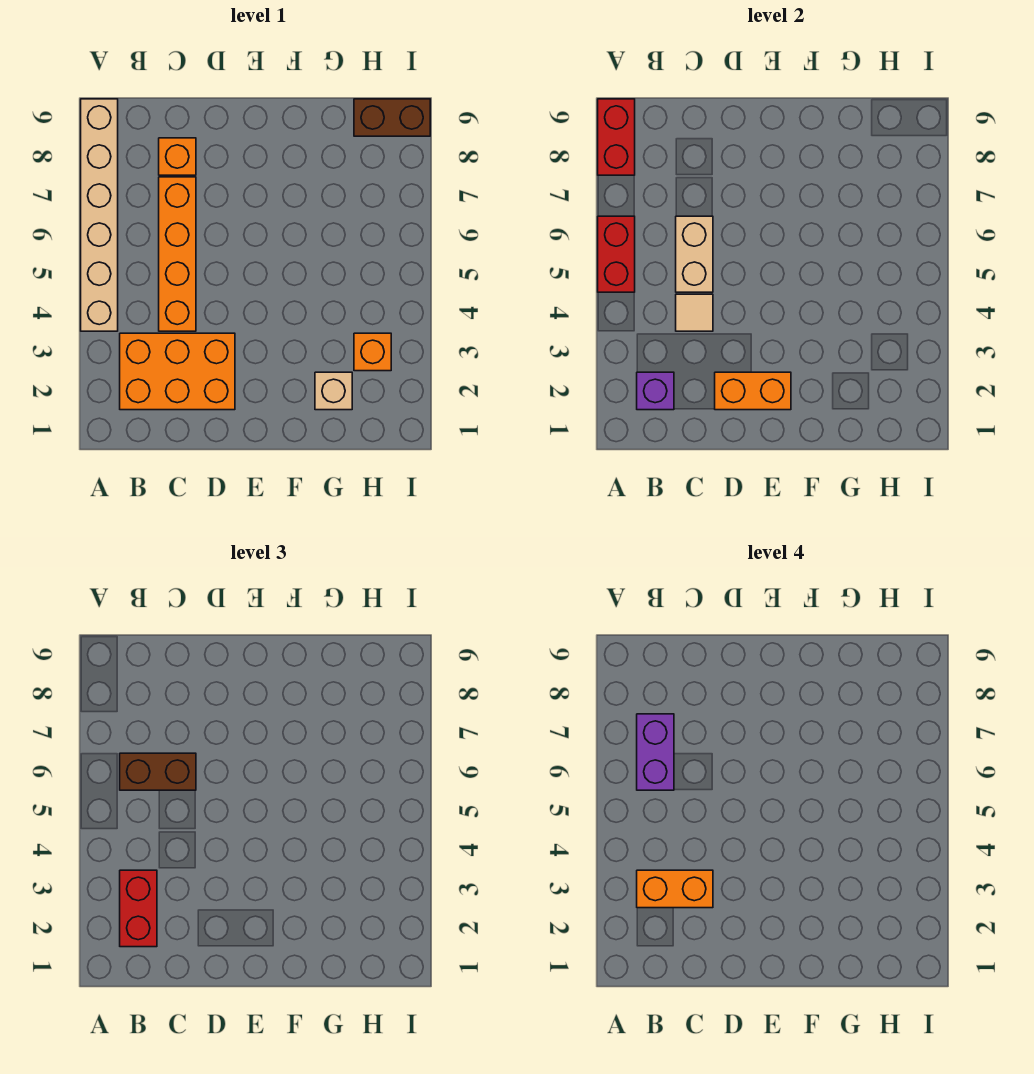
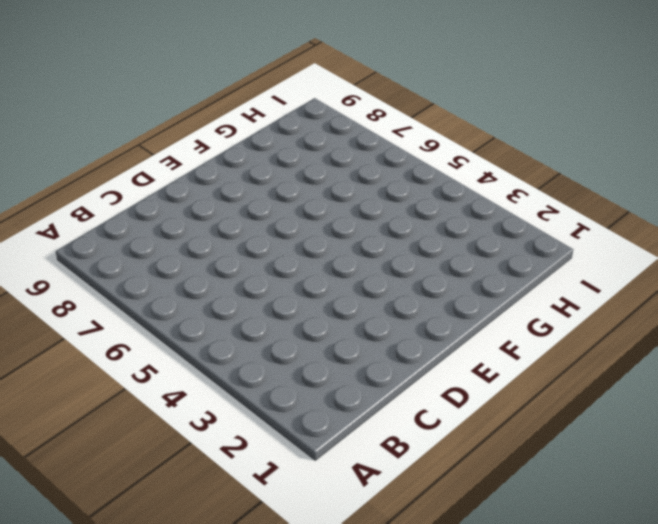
none -> tan brick A4:A9 level 1
none -> orange brick B2:D3 level 1
none -> orange brick C4:C7 level 1

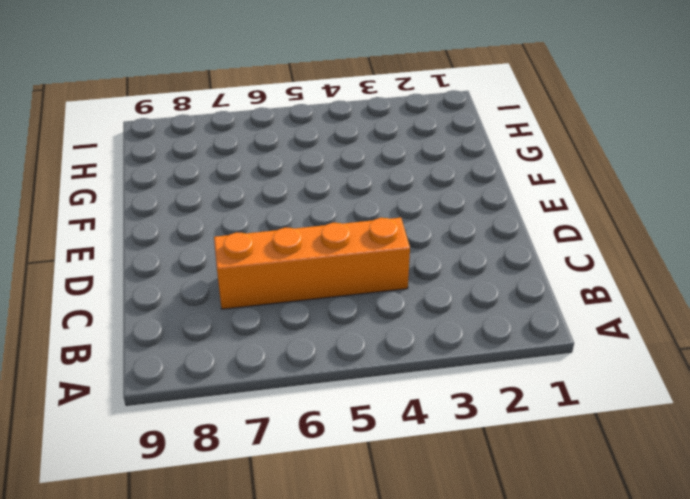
none -> tan brick A4:A9 level 1
none -> orange brick B2:D3 level 1
none -> orange brick C8 level 1

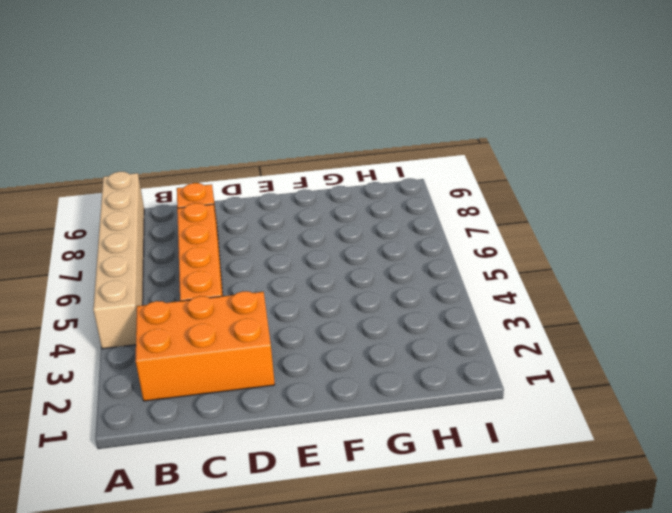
none -> tan brick G2 level 1
none -> orange brick H3 level 1
none -> brown brick H9:I9 level 1

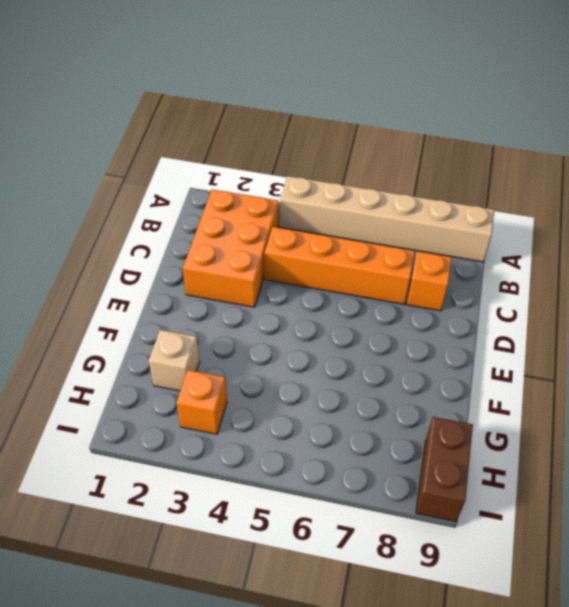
none -> red brick A5:A6 level 2
none -> red brick A8:A9 level 2
none -> purple brick B2 level 2

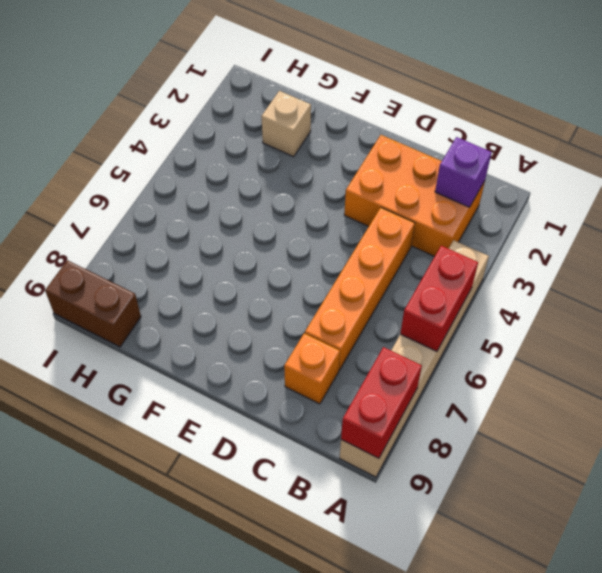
none -> orange brick H3 level 1
none -> tan tile C4 level 2
none -> tan brick C5:C6 level 2

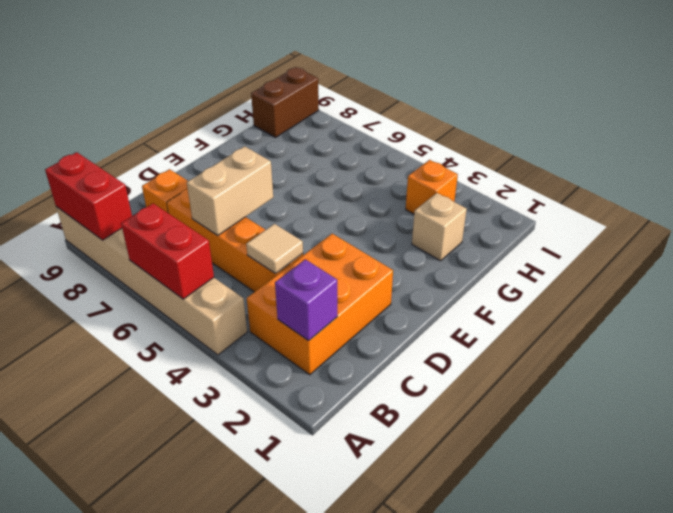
tan brick C6:D6 level 2 -> tan brick C5:C6 level 2
none -> orange brick D2:E2 level 2
none -> red brick B2:B3 level 3
none -> brown brick B6:C6 level 3

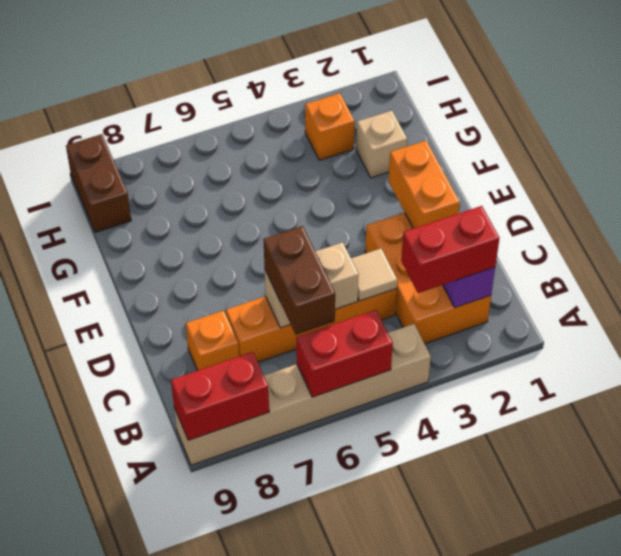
none -> orange brick B3:C3 level 4
none -> purple brick B6:B7 level 4

